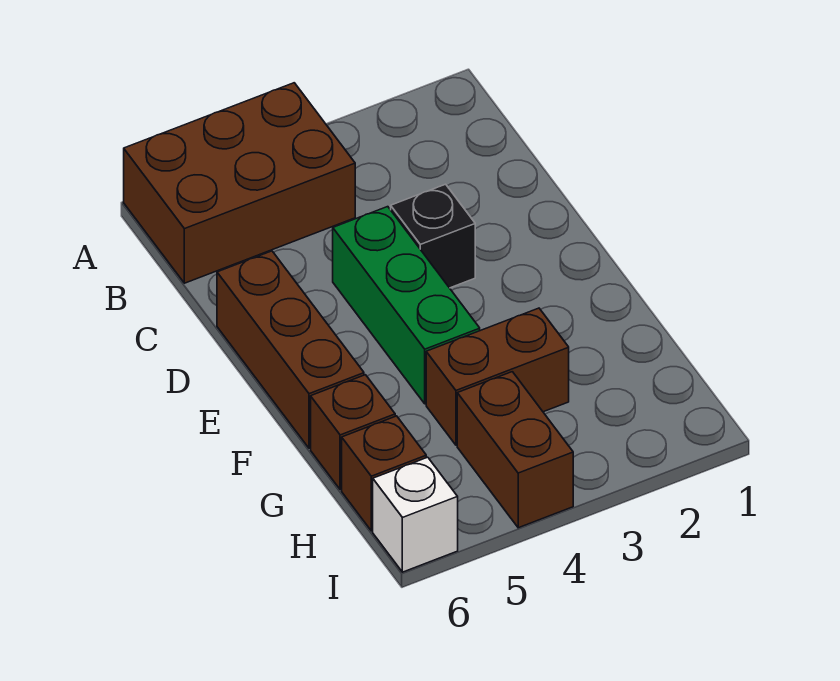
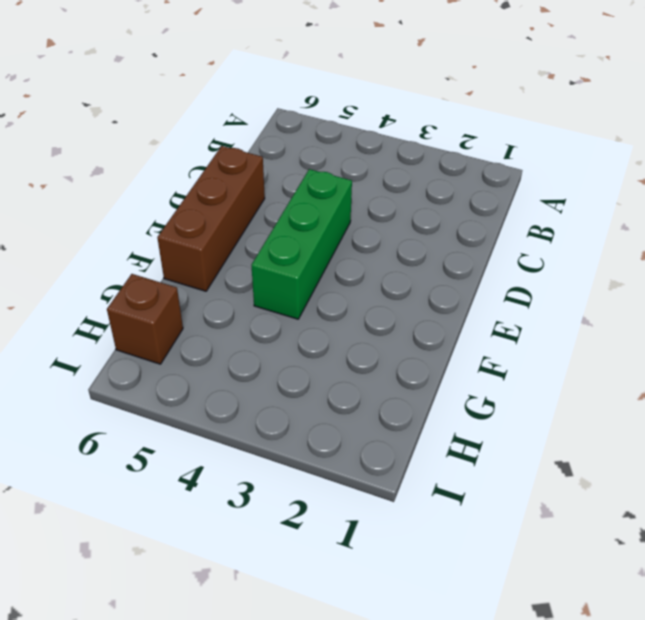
none -> brown brick A4:B6 level 1
none -> black brick D3 level 1

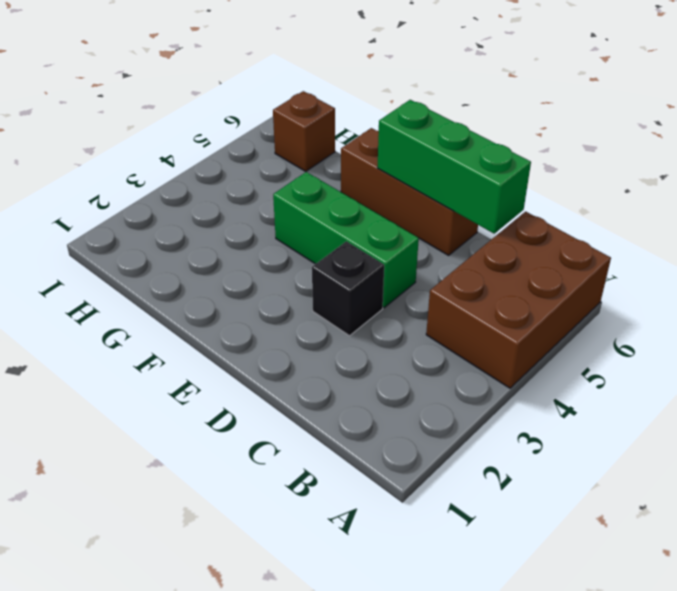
green brick C6:E6 level 2 -> none
none -> brown brick G3:G4 level 1
none -> brown brick G6 level 1

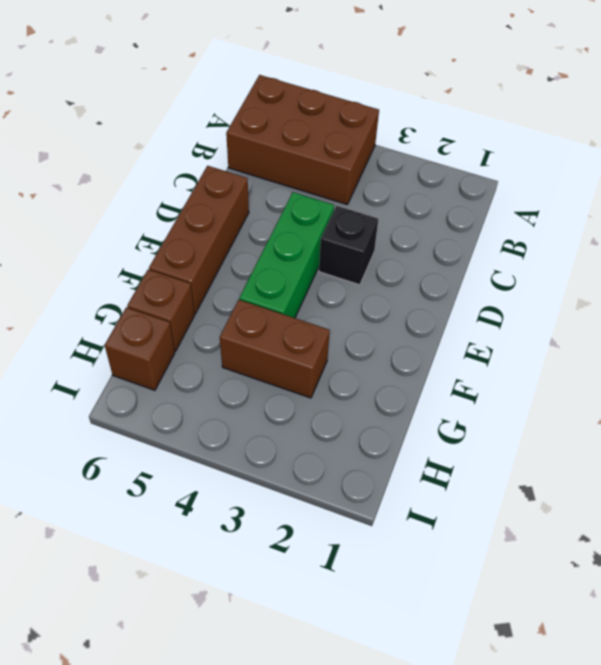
none -> brown brick H4:I4 level 1
none -> white brick I6 level 1

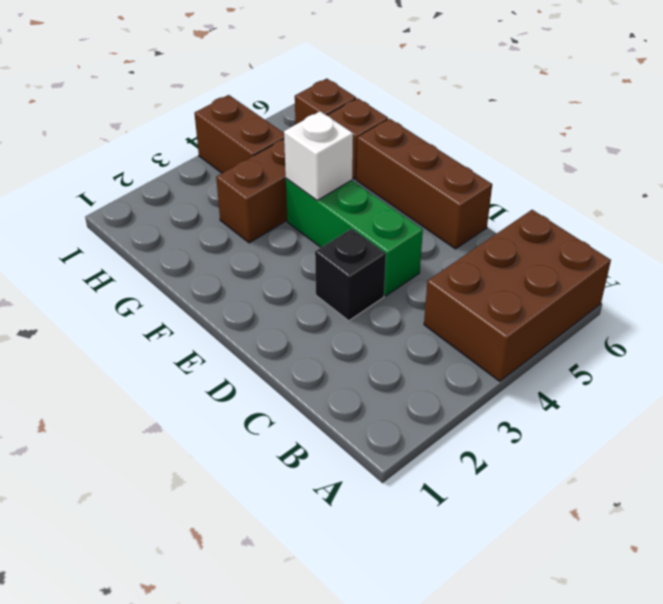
white brick F4 level 2 -> white brick I6 level 1

